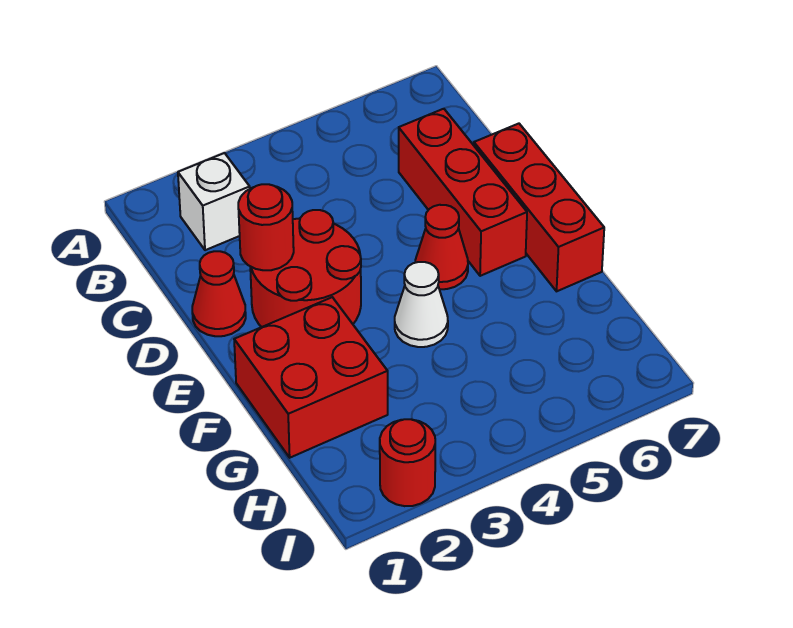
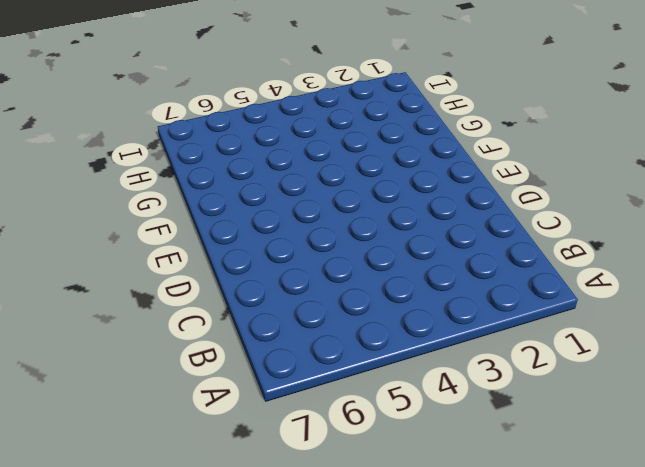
none -> white brick B2 level 1
none -> red brick C6:E6 level 1

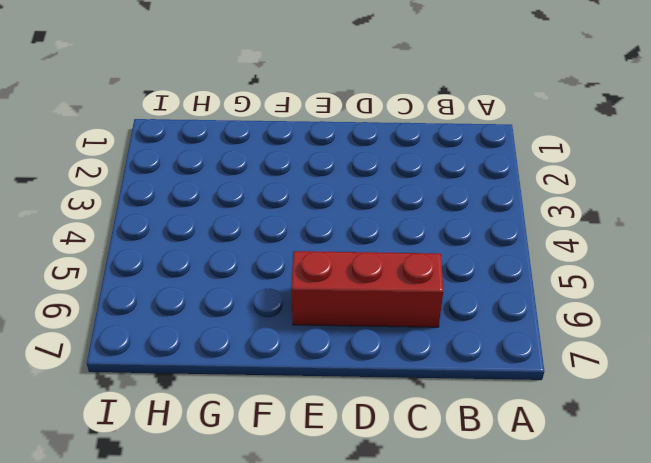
none -> white brick B2 level 1
none -> red cone D1 level 1

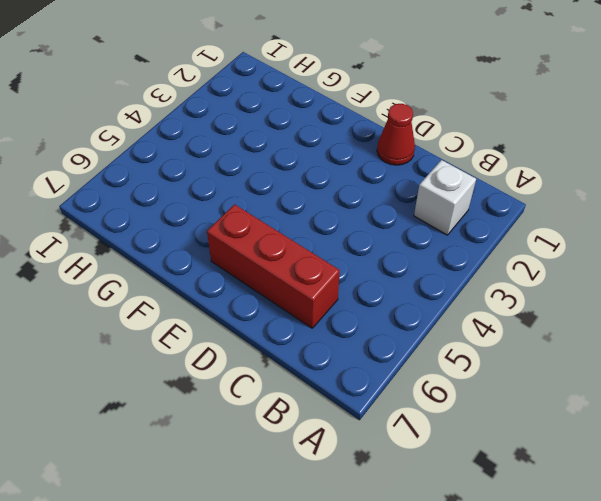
none -> red round brick D2:E3 level 1
none -> red brick D7:F7 level 1

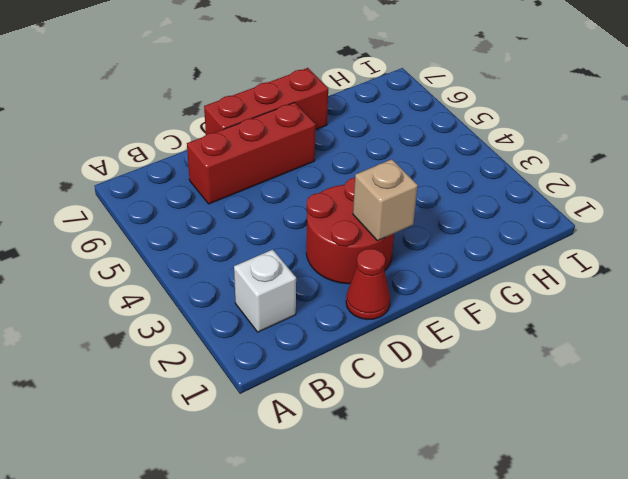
tan brick E2 level 2 -> none
none -> red cone E5 level 1
none -> red brick F1:G2 level 1

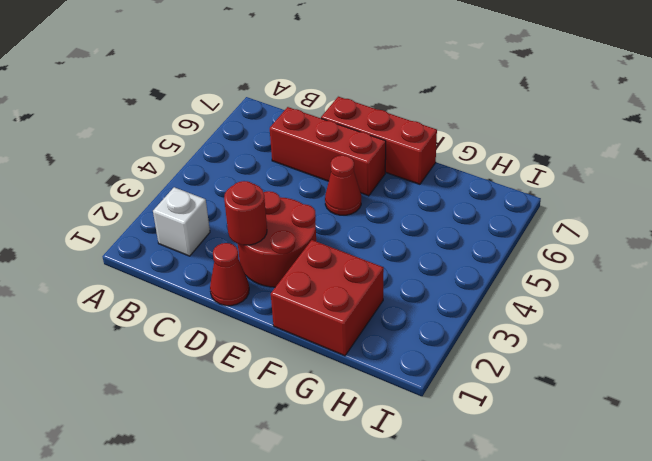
none -> white cone F4 level 1
none -> red round brick I2 level 1

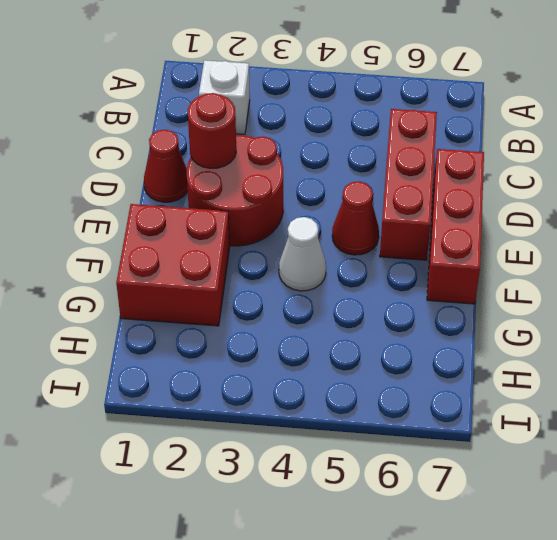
none -> red round brick I2 level 1

